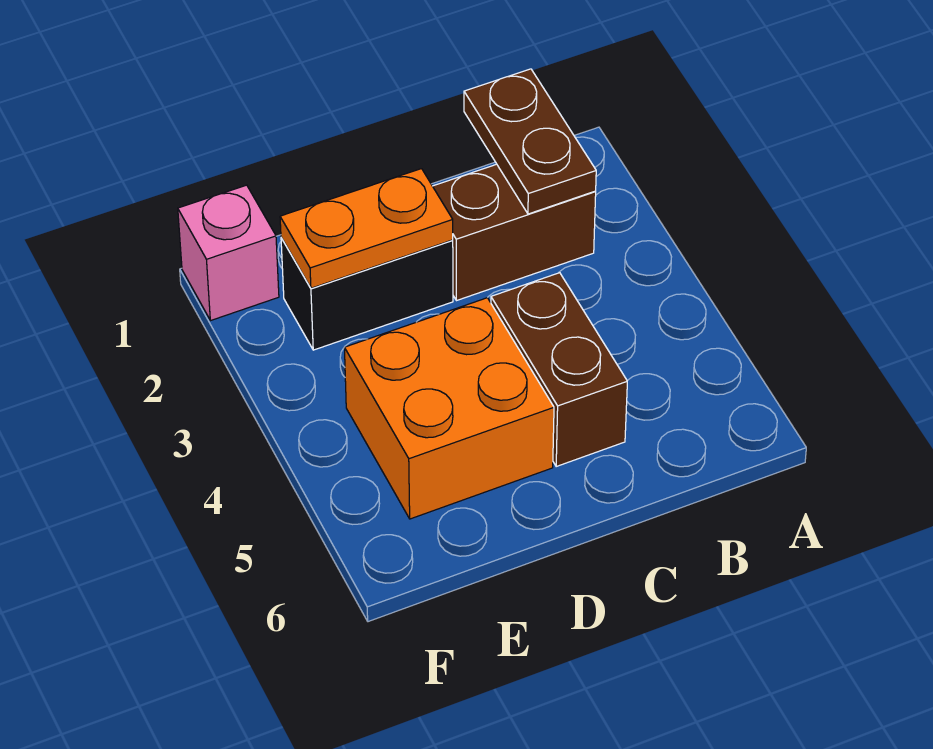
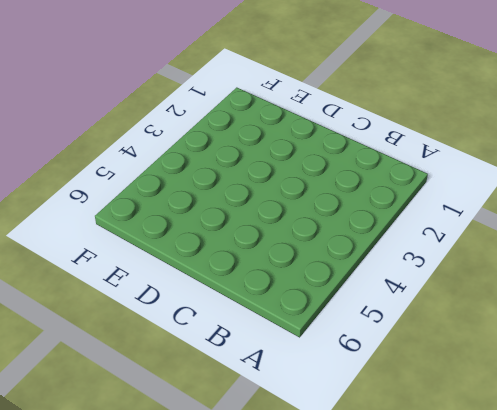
none -> brown brick B2:C2 level 1
none -> brown brick C4:C5 level 1

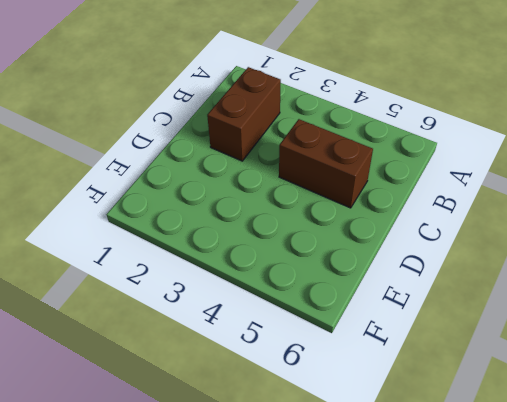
none -> black brick D2:E2 level 1
none -> orange brick D4:E5 level 1

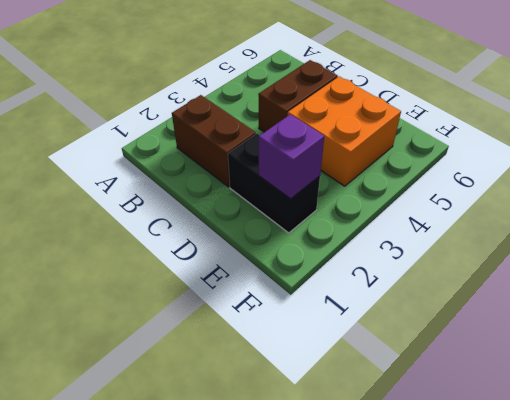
purple brick E2 level 2 -> orange plate D2:E2 level 2
none -> pink brick F1 level 1
none -> brown plate B1:B2 level 2

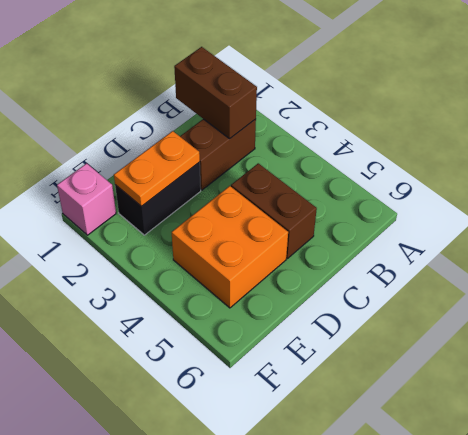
brown brick B1:B2 level 2 -> brown plate B1:B2 level 2

